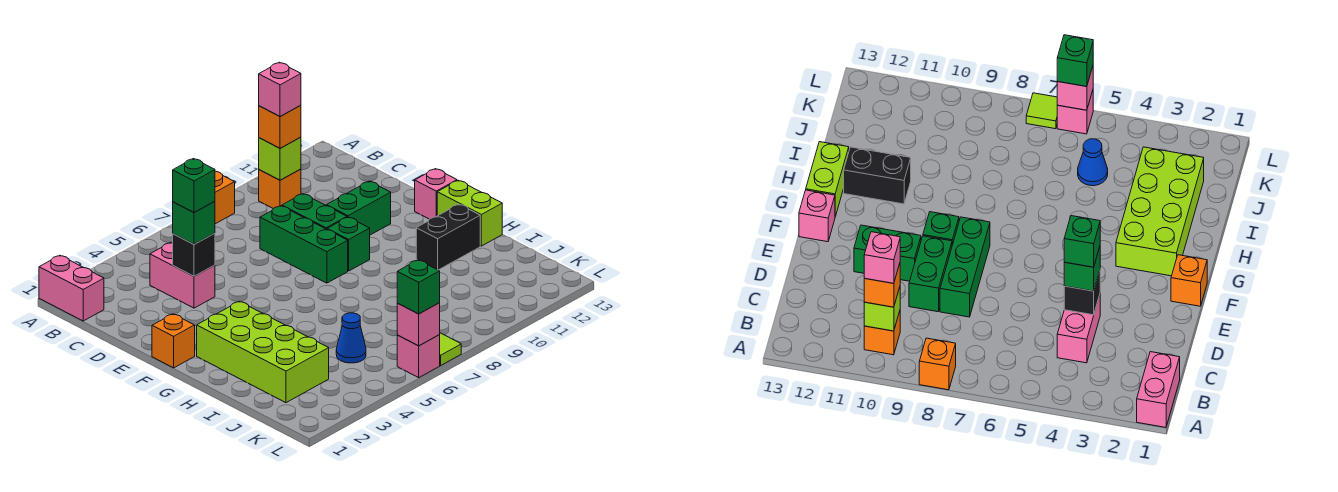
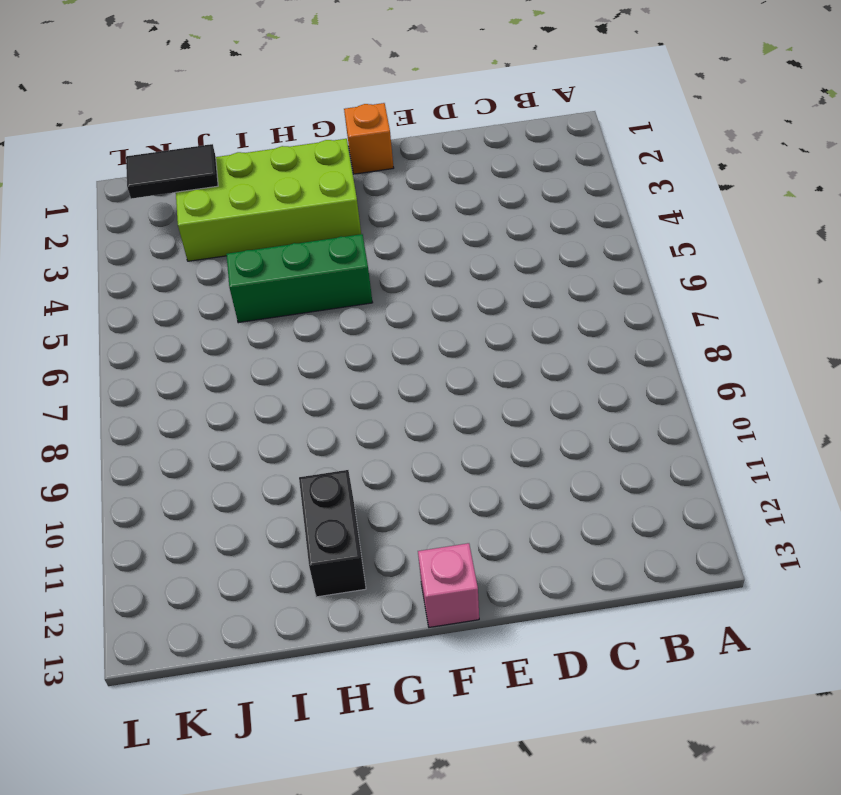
green brick G5:I5 level 1 -> green brick D8:F8 level 1
black tile J2:K2 level 2 -> none
none -> pink brick A1:B1 level 1
none -> orange brick A8 level 1
none -> orange brick B10 level 1

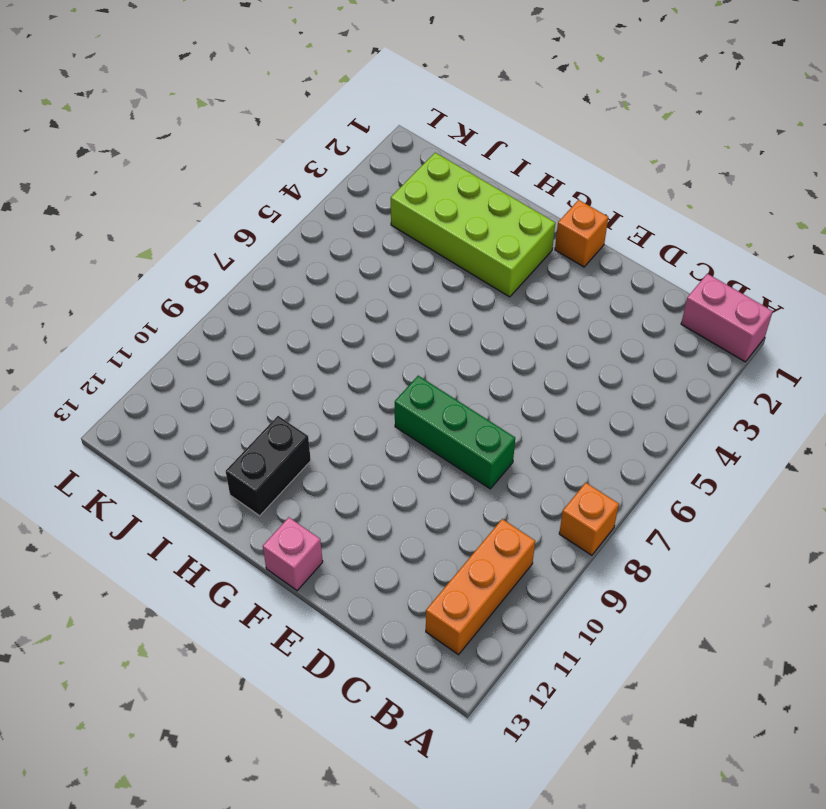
orange brick B10:B12 level 1 -> orange brick B10 level 1
none -> pink brick C4:D4 level 1
none -> green brick D9:E9 level 1
none -> green brick E10:E11 level 1

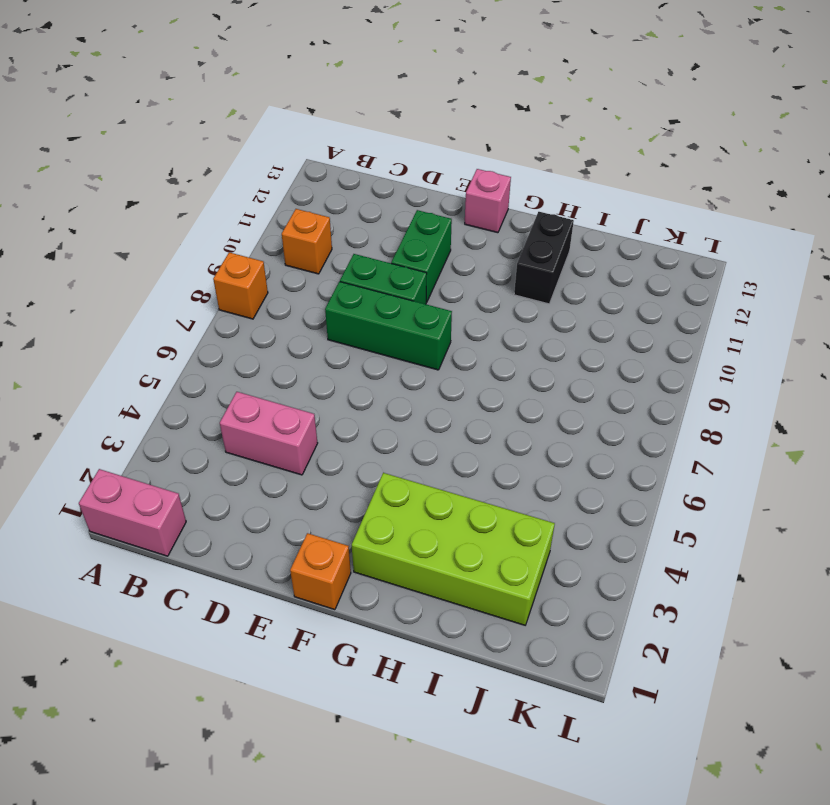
none -> green brick F9 level 1
none -> lime brick G13:H13 level 1
none -> blue cone J5 level 1

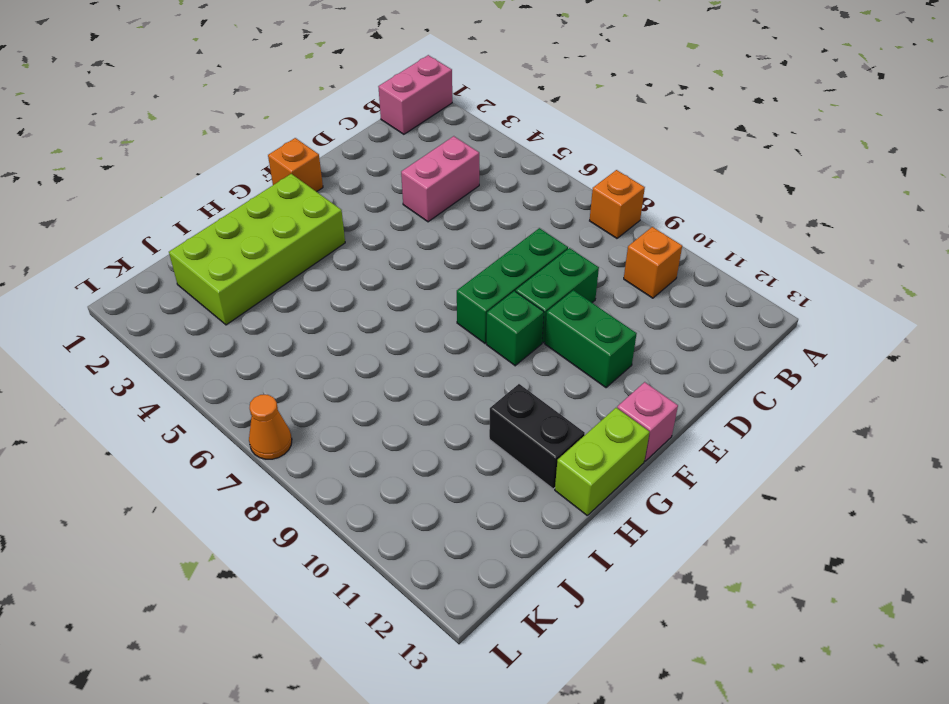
orange cone L7 level 1 -> lime tile L7 level 1
none -> blue cone J5 level 1
none -> pink brick L6 level 1
none -> lime brick B10 level 2

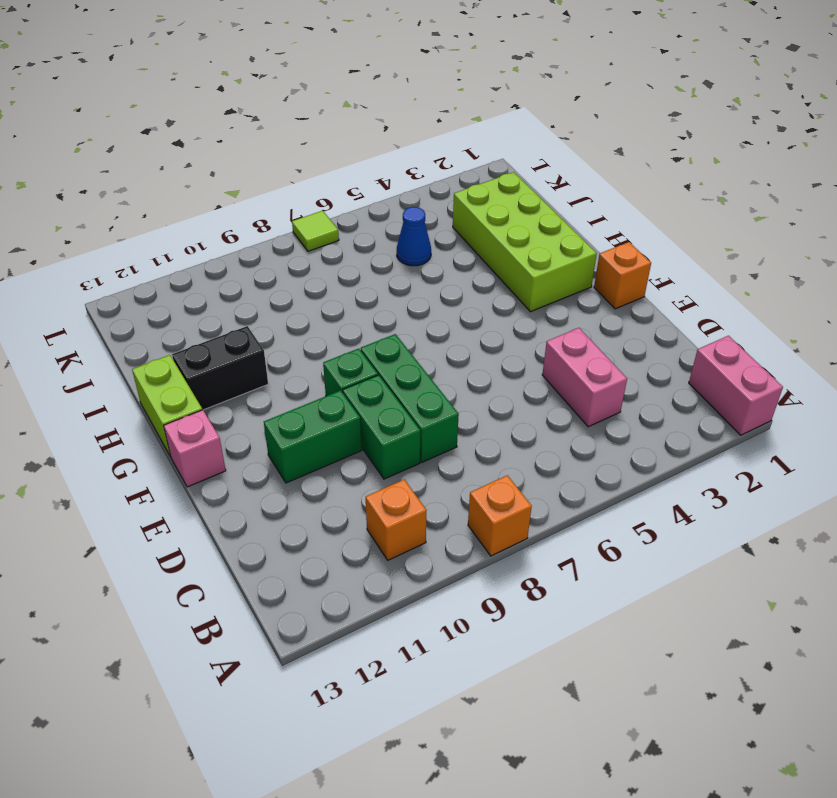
none -> pink brick L6 level 1
none -> lime brick B10 level 2
none -> black brick D4 level 2

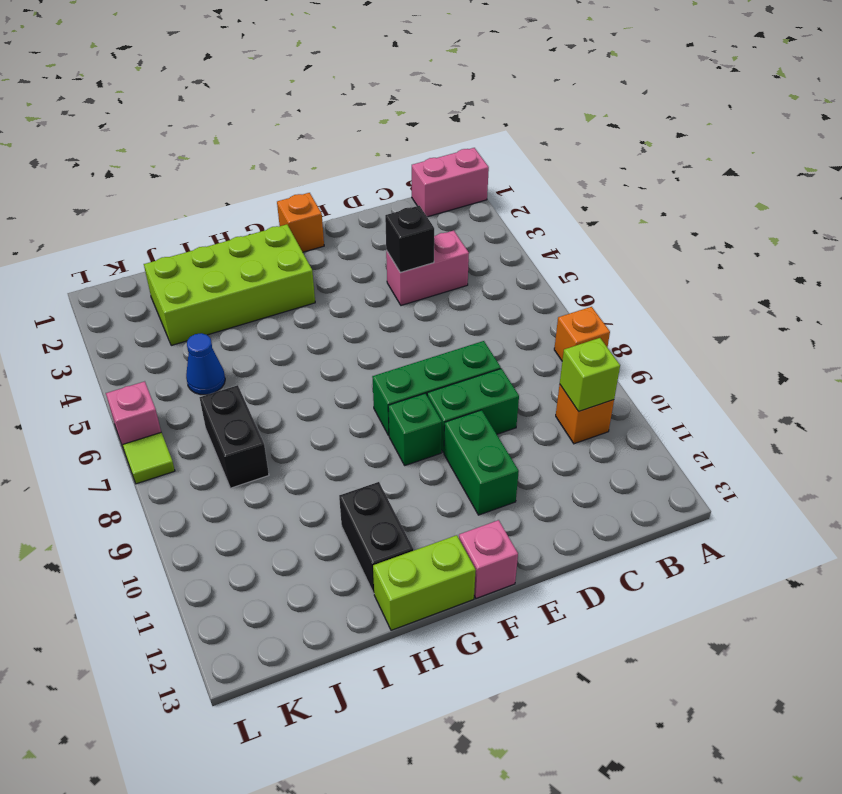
black brick J7:J8 level 1 -> none
none -> pink brick L6 level 2
none -> orange brick B10 level 3
none -> green brick D4 level 3

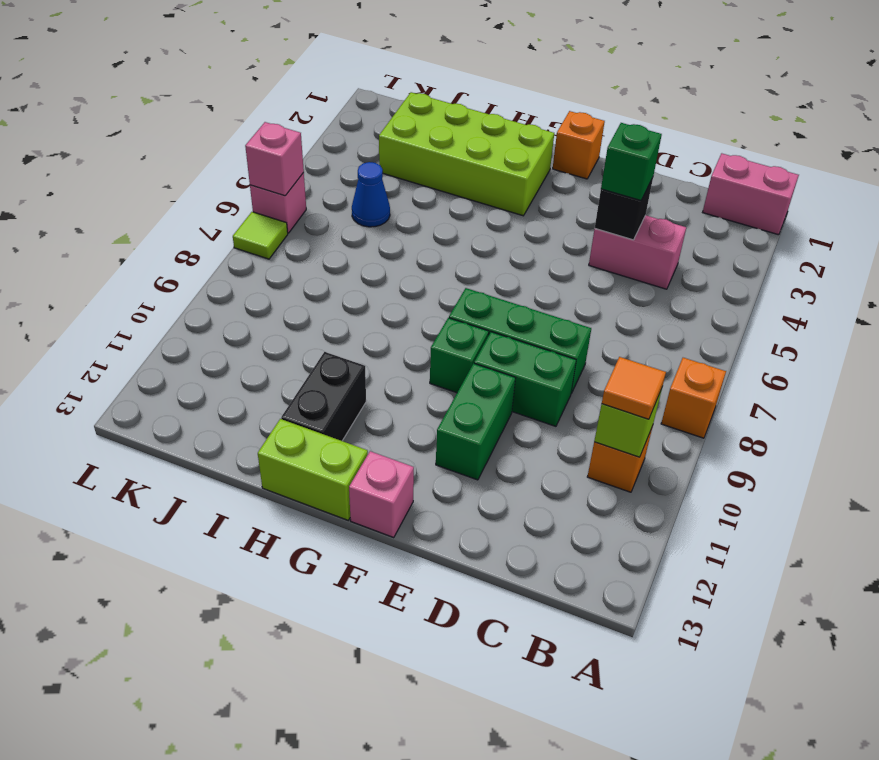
orange tile B10 level 3 -> orange brick B10 level 3
none -> green brick L6 level 3
none -> pink brick B10 level 4
none -> green brick D4 level 4

